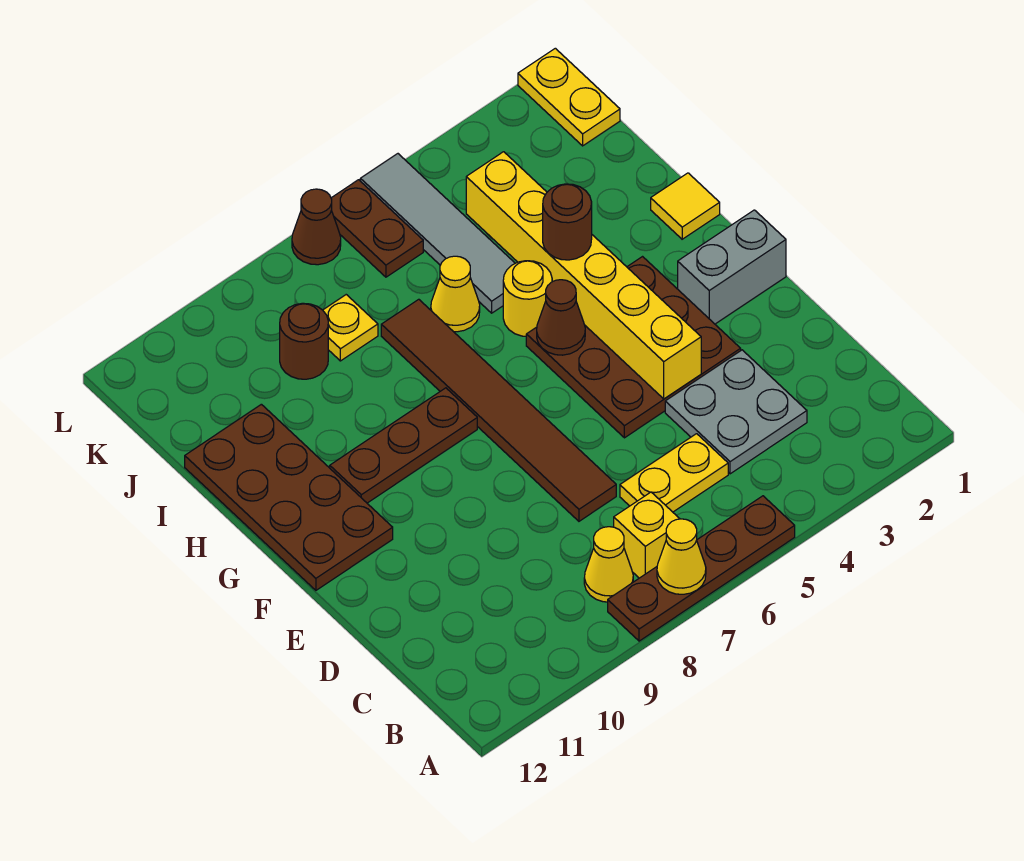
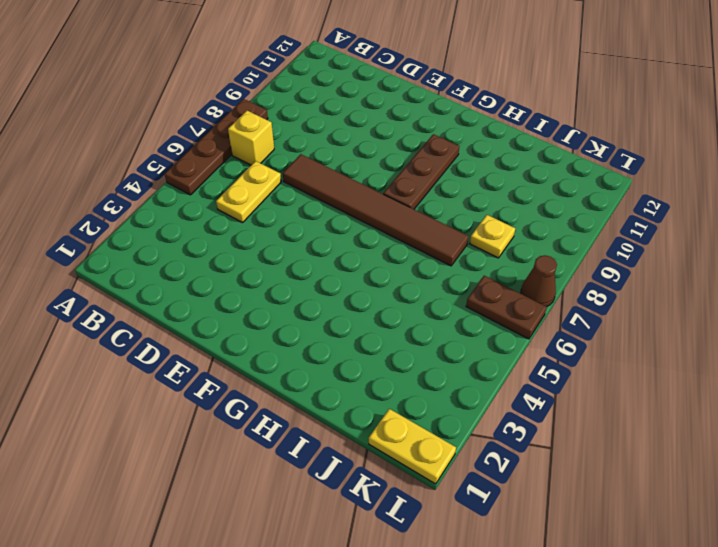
none -> yellow cone B8 level 1
none -> grey plate C3:D4 level 1
none -> brown plate E3:G5 level 1

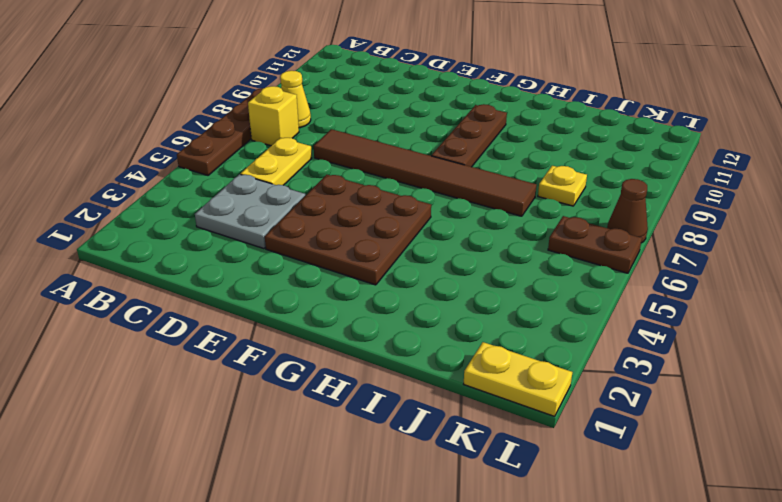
none -> grey brick F1:F2 level 1
none -> brown plate F11:I12 level 1
none -> yellow tile H1 level 1

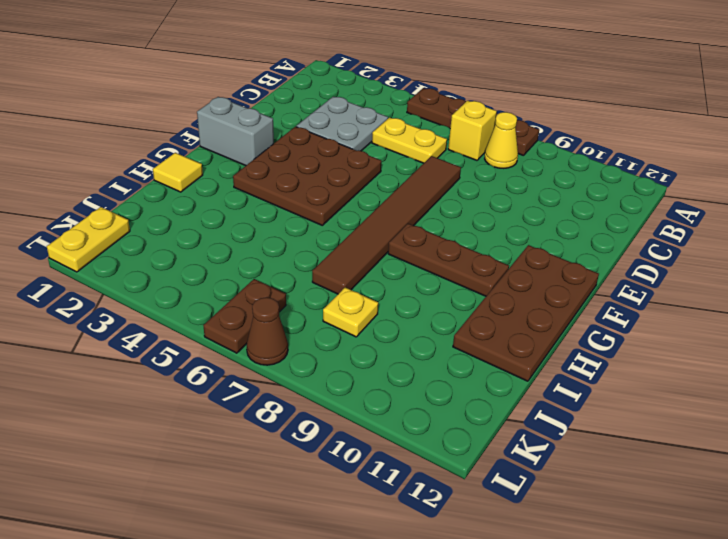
none -> yellow round brick H5 level 1
none -> grey tile I5:L5 level 1
none -> yellow cone I6 level 1

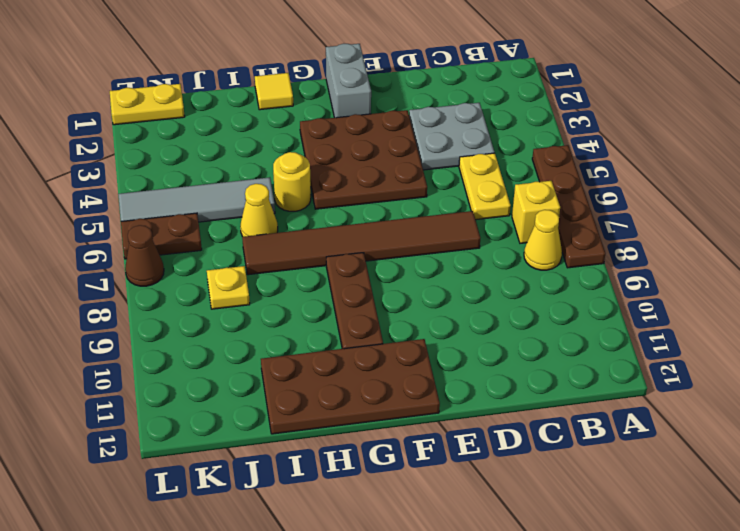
none -> brown round brick J9 level 1
none -> yellow cone A7 level 2
none -> yellow brick E4:J4 level 2

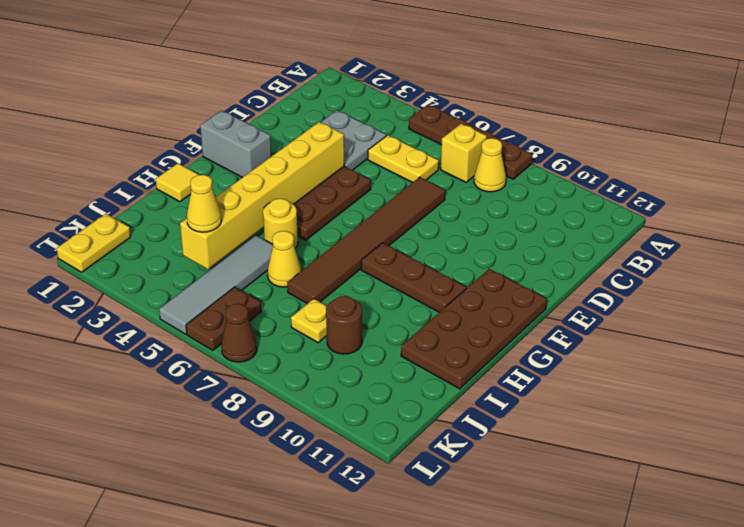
yellow cone J4 level 3 -> yellow cone A7 level 2
none -> brown cone G5 level 2
none -> brown round brick H4 level 3

